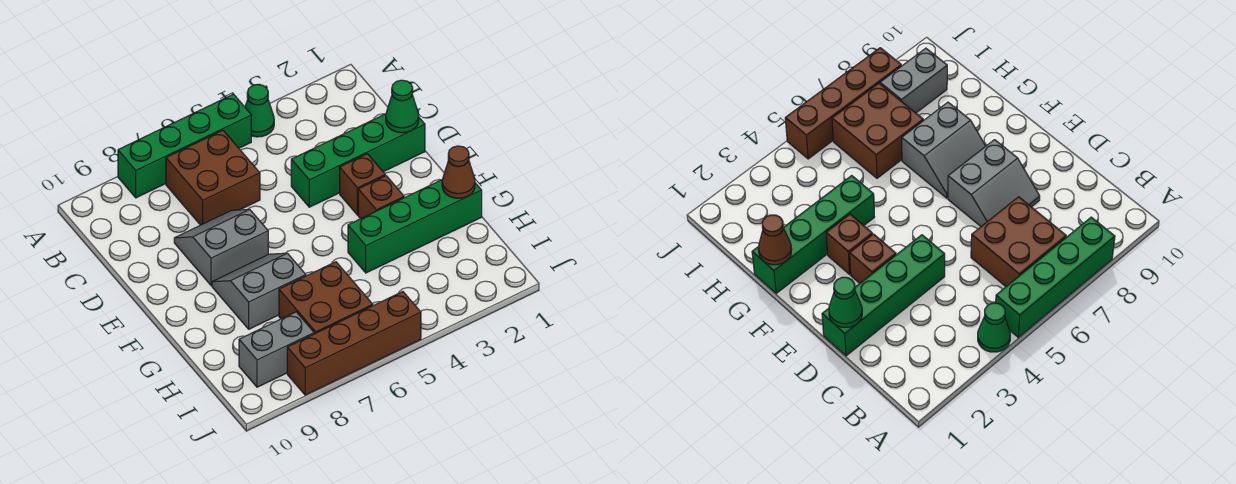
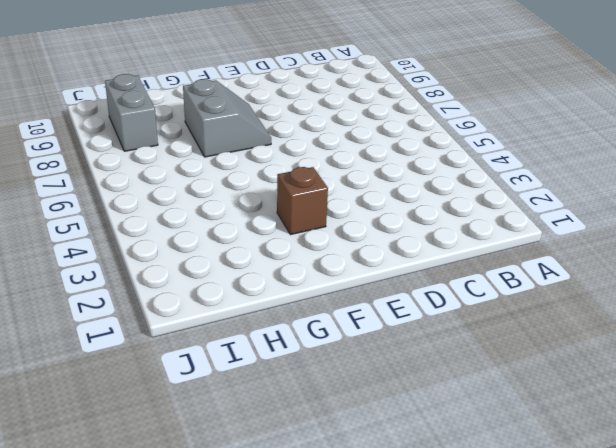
none -> green cone A4 level 1
none -> green brick A5:A8 level 1
none -> brown brick B6:C7 level 1

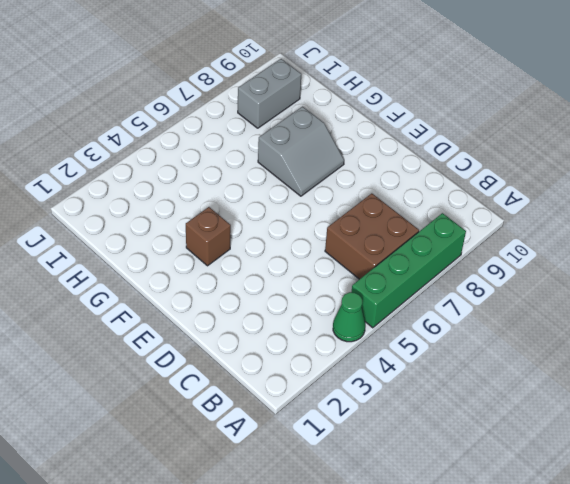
none -> green brick D1:D4 level 1
none -> grey slope D7:E8 level 1 top E
none -> brown brick E3 level 1

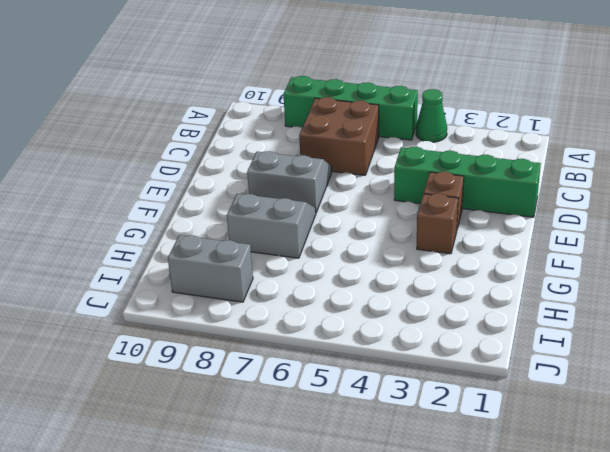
none -> green brick G1:G4 level 1
none -> brown brick H6:I7 level 1
none -> brown brick J5:J8 level 1

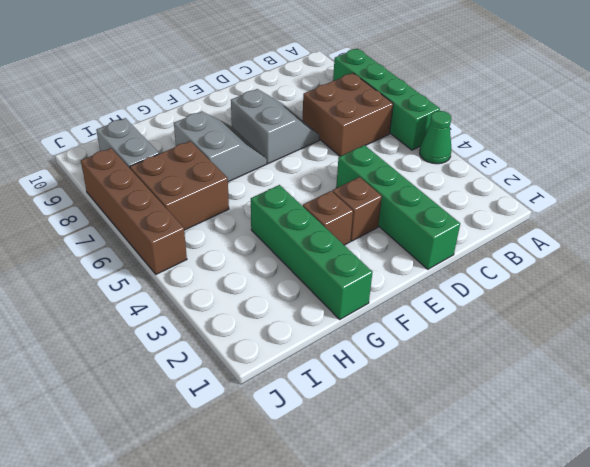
none -> green cone D1 level 2
none -> brown cone G1 level 2

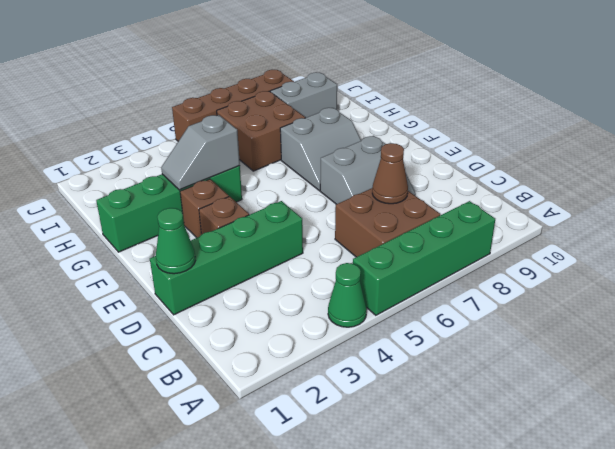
brown cone C7 level 2 -> brown cone G1 level 2
grey slope G3:G4 level 2 top 4 -> none

